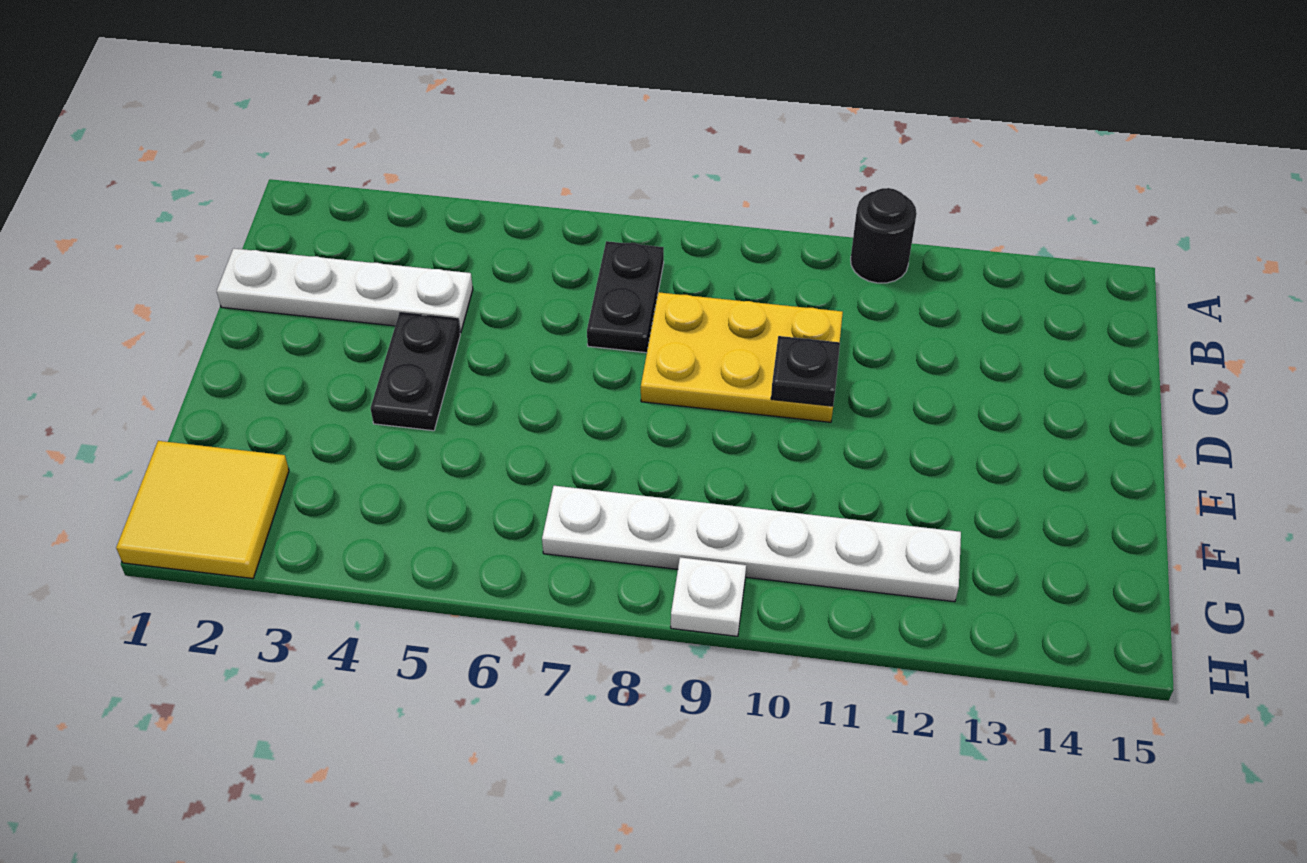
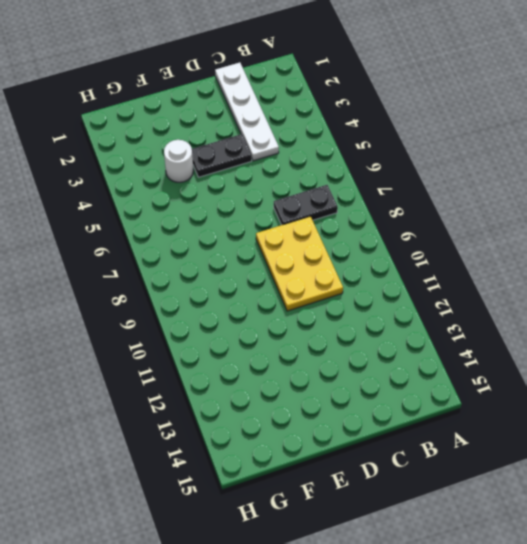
white round brick F4 level 1 -> none
none -> black round brick A11 level 1
none -> yellow tile G1:H2 level 1

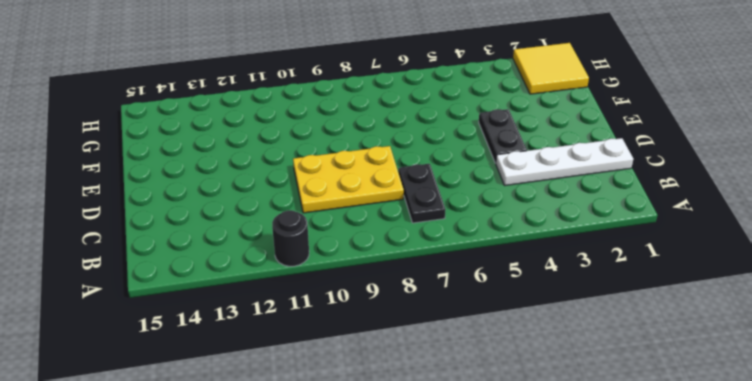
none -> white plate G7:G12 level 1
none -> white plate H9 level 1

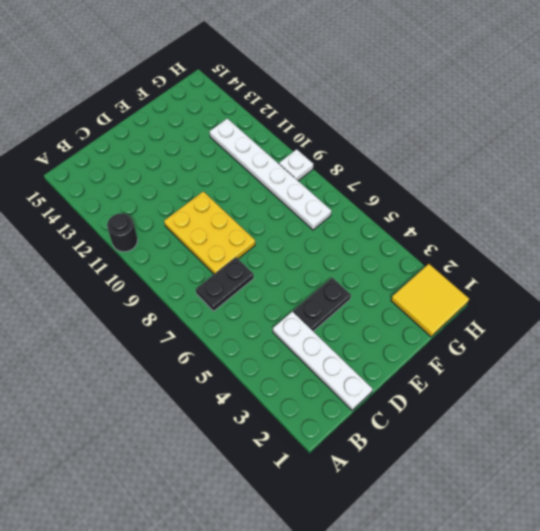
none -> black plate D10 level 2

